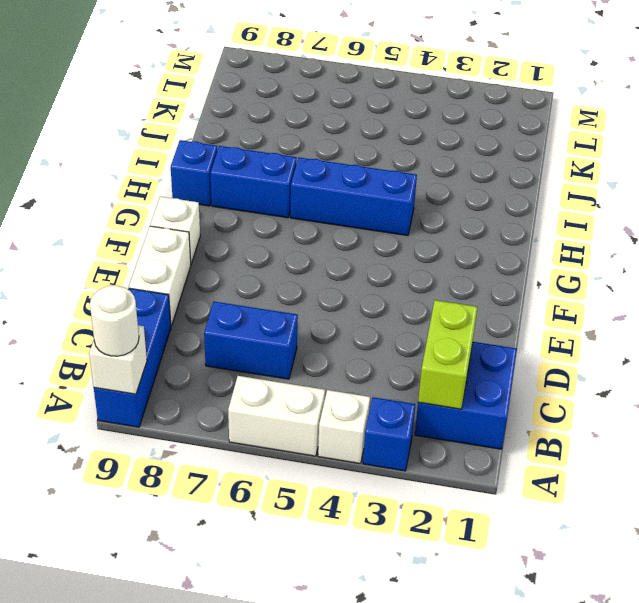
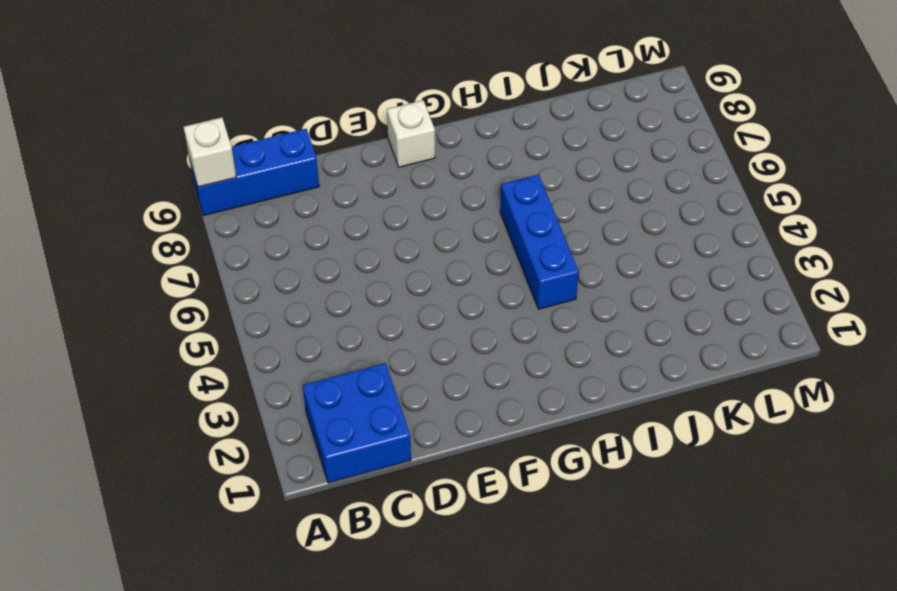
none -> blue brick A3 level 1
none -> white brick A4 level 1
none -> white brick A5:A6 level 1

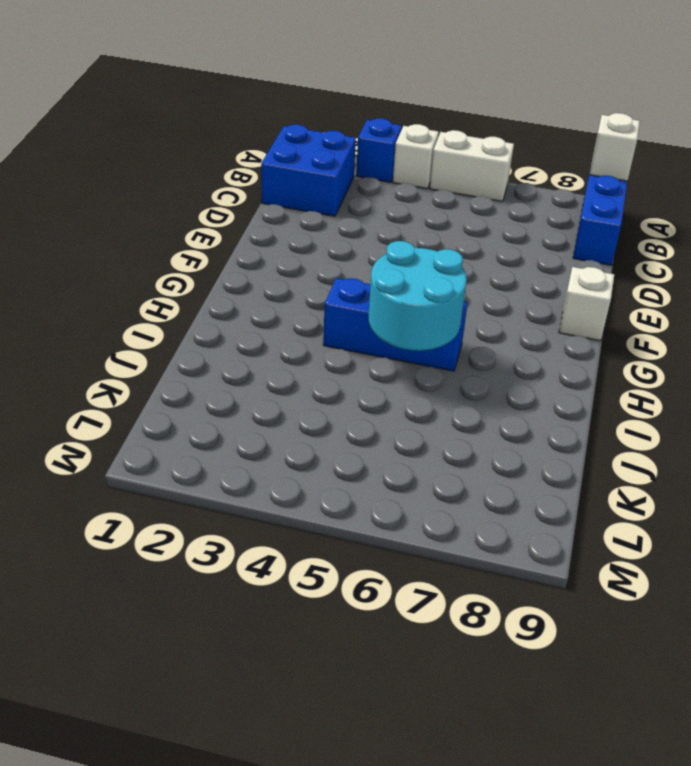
cyan round brick H5:I6 level 2 -> none
none -> blue brick C6:C7 level 1
none -> white brick D9:E9 level 1
none -> blue brick H7:H8 level 1

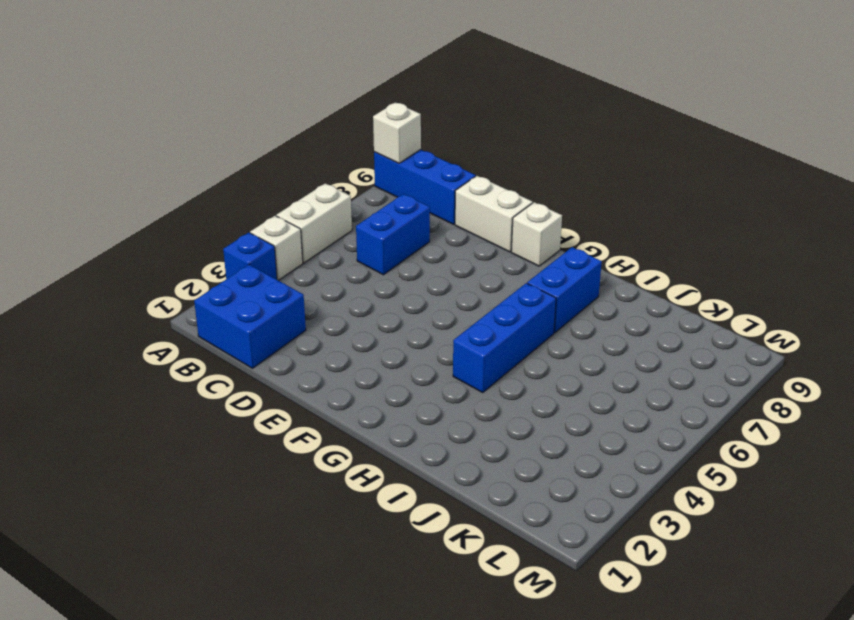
none -> blue brick H9 level 1
none -> lime brick B2:C2 level 2
none -> white round brick A9 level 3

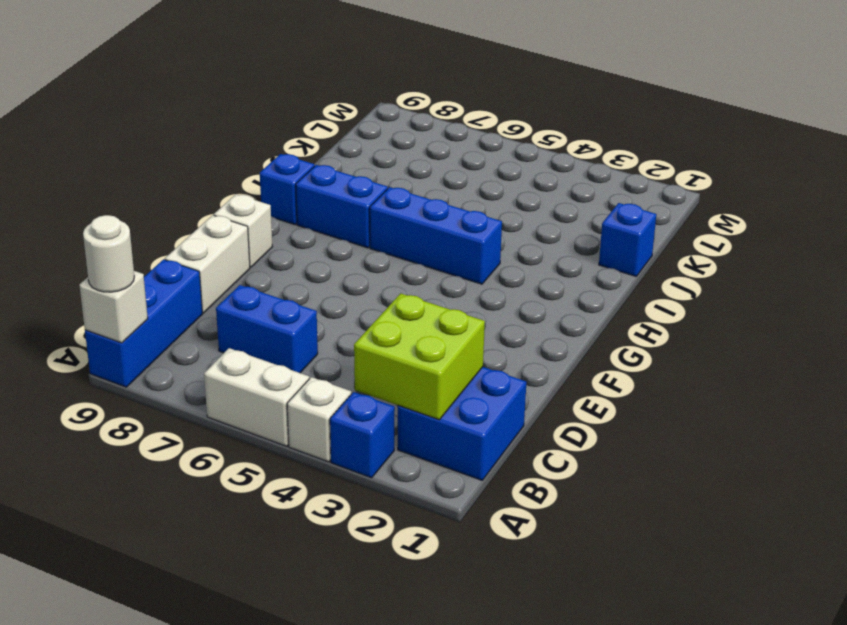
lime brick B2:C3 level 2 -> lime brick B2:C2 level 2
blue brick J1 level 1 -> none

